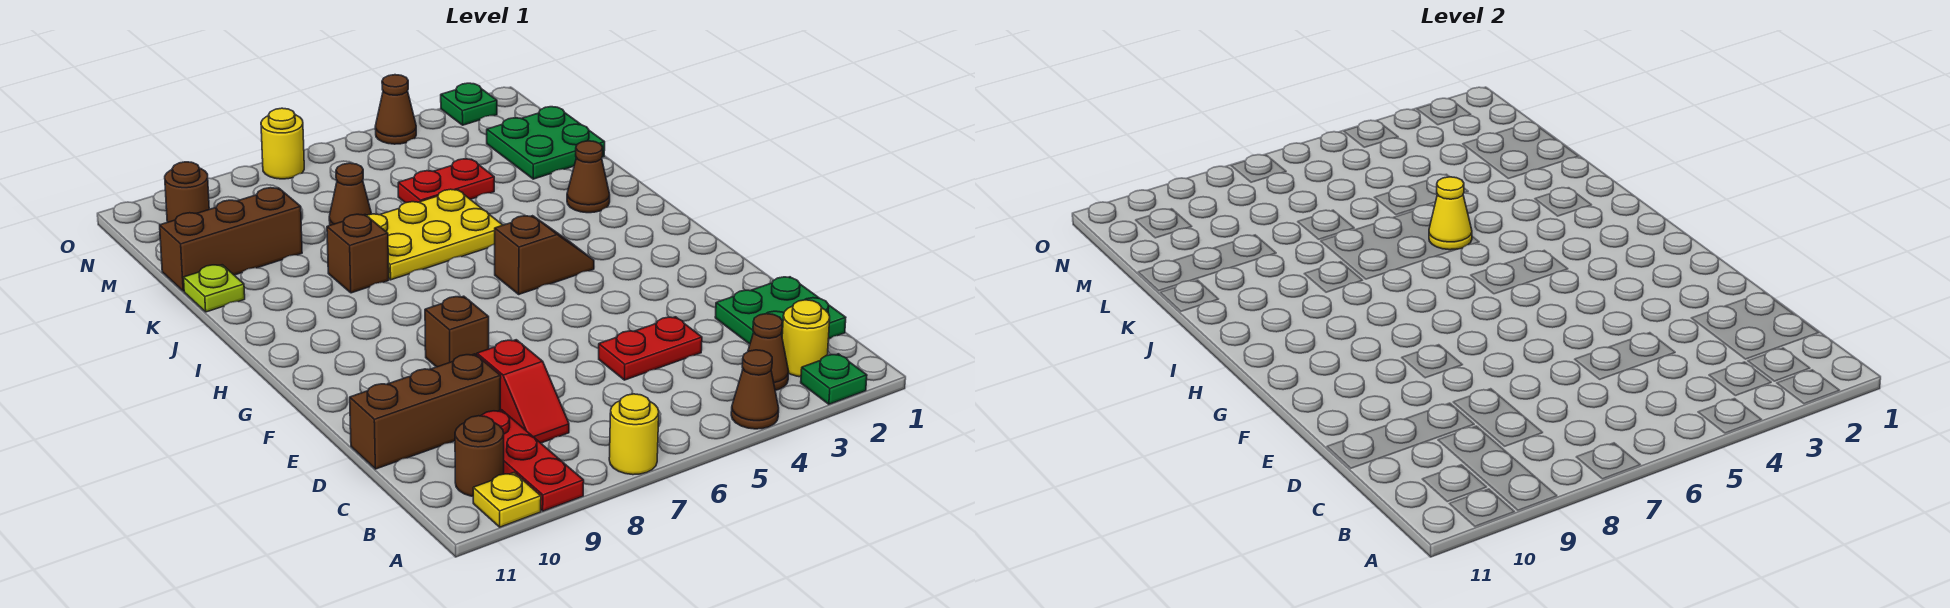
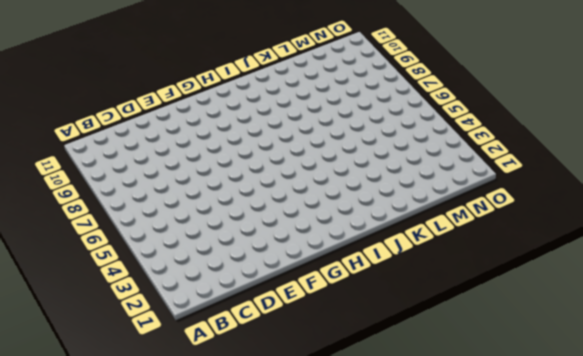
none -> green plate A2 level 1
none -> brown cone A4 level 1
none -> yellow round brick A7 level 1

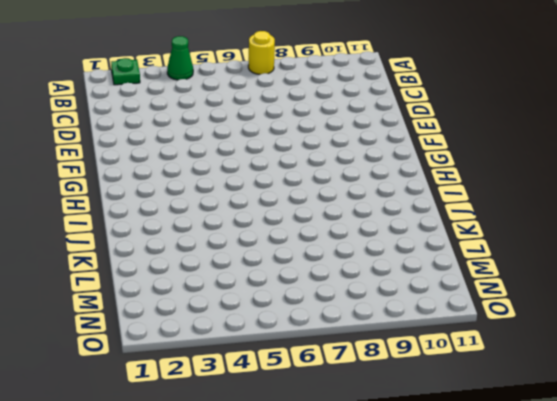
green cone A4 level 1 -> brown cone A4 level 1
none -> red plate A9:C9 level 1
none -> yellow plate A10 level 1
none -> yellow round brick B2 level 1

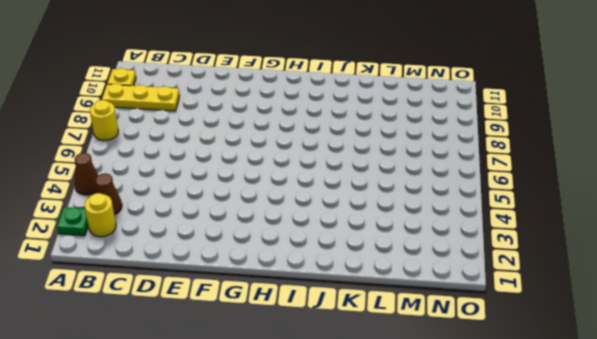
yellow plate A9:C9 level 1 -> red plate A9:C9 level 1
none -> brown round brick B10 level 1
none -> green plate C1:D2 level 1
none -> red slope C8:D8 level 1 top D

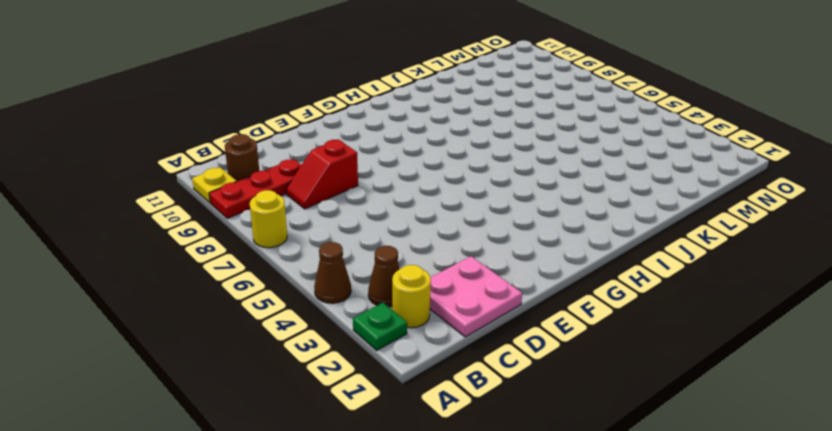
pink plate C1:D2 level 1 -> green plate C1:D2 level 1
none -> red plate D4:D5 level 1
none -> brown brick D9:D11 level 1
none -> brown brick F8 level 1

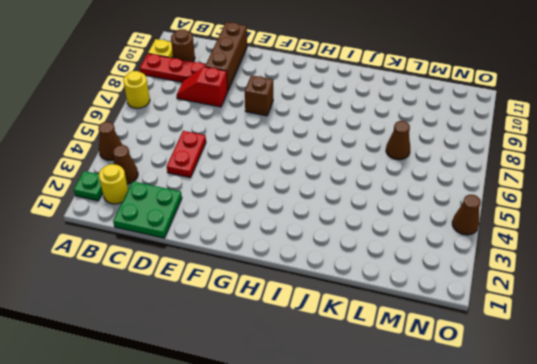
none -> brown slope H4:H5 level 1 top 5
none -> brown cone J2 level 1
none -> yellow plate J5:K7 level 1

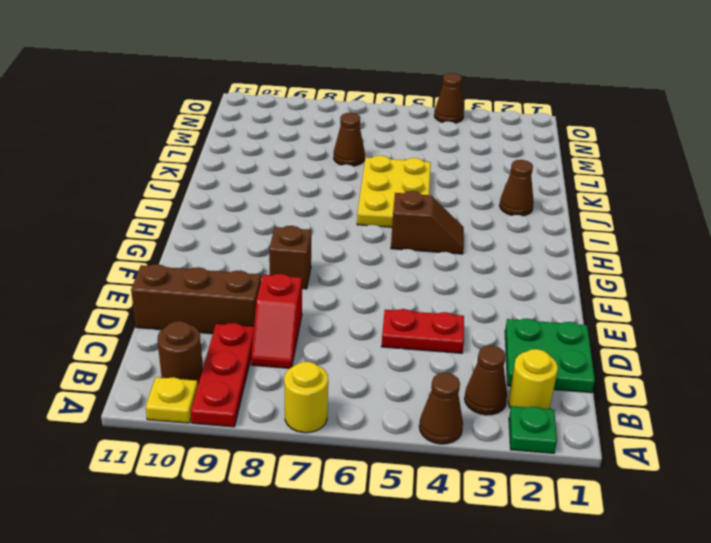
yellow plate I5:K6 level 1 -> yellow plate J5:K7 level 1
none -> brown brick J8 level 1
none -> lime plate K11 level 1
none -> green plate L1:M2 level 1

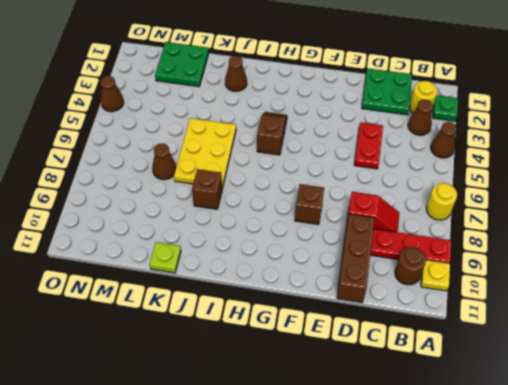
none -> red plate L4:L5 level 1
none -> brown brick L9:L11 level 1
none -> brown round brick N10 level 1

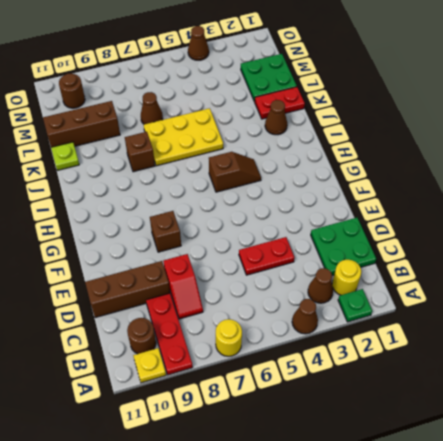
red plate K1:K2 level 1 -> red plate L4:L5 level 1
none -> green plate O2 level 1
none -> yellow round brick O7 level 1
none -> yellow cone J5 level 2

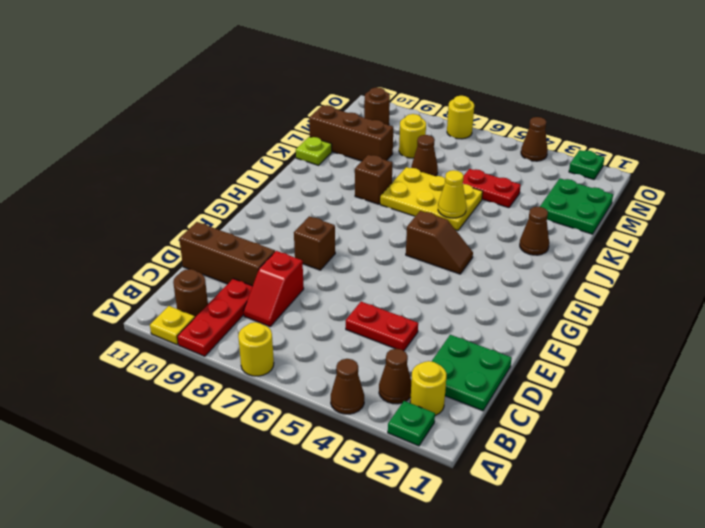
yellow round brick M8 level 1 -> none

